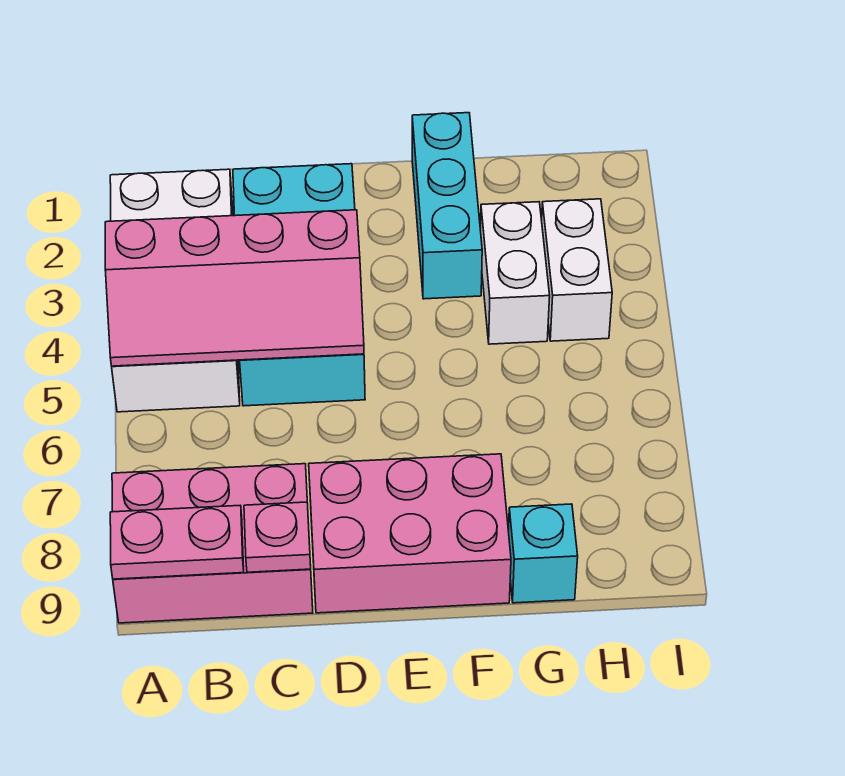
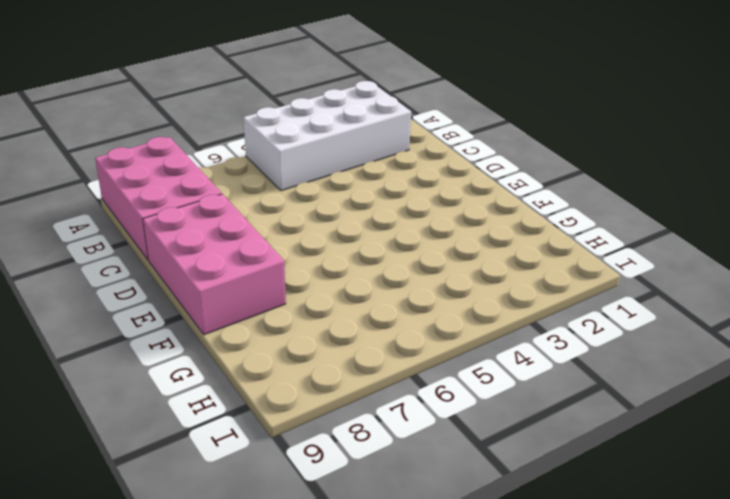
none -> cyan brick C2:D5 level 1
none -> cyan brick F1:F3 level 1

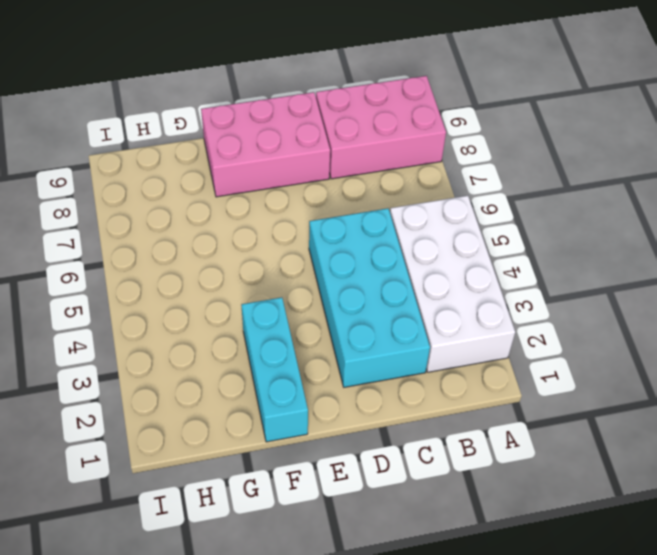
none -> white brick G3:G4 level 1
none -> cyan brick G9 level 1

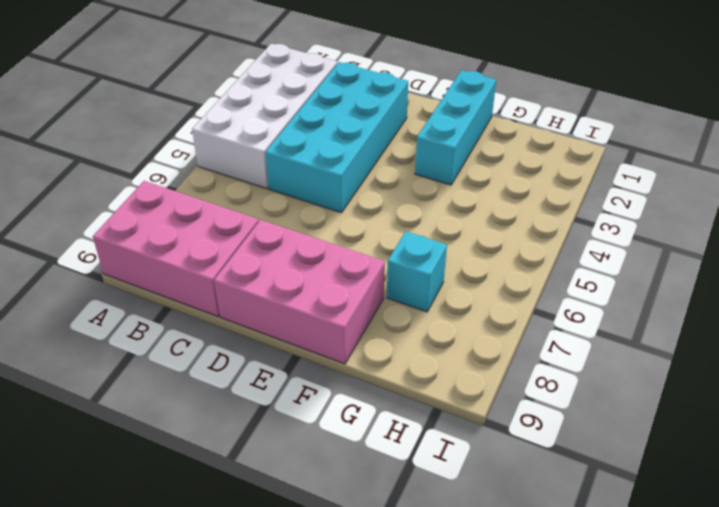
cyan brick G7 level 1 -> cyan brick G9 level 1
none -> white brick G3:G4 level 1
none -> white brick H3:H4 level 1

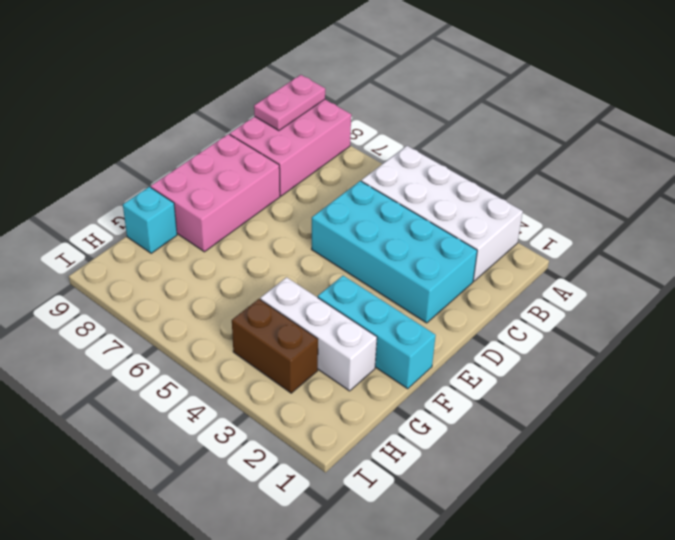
white brick G2:G4 level 1 -> white brick G3:G4 level 1
brown brick H3:H4 level 1 -> white brick H3:H4 level 1
none -> pink slope A4:D5 level 2 top 4
none -> pink plate C9 level 2

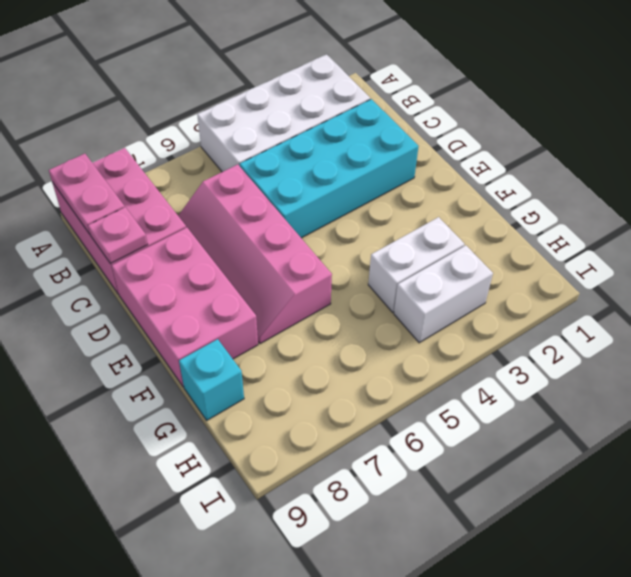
pink slope C6:F7 level 1 top 6 -> pink slope A4:D5 level 2 top 4
none -> cyan brick F1:F3 level 1

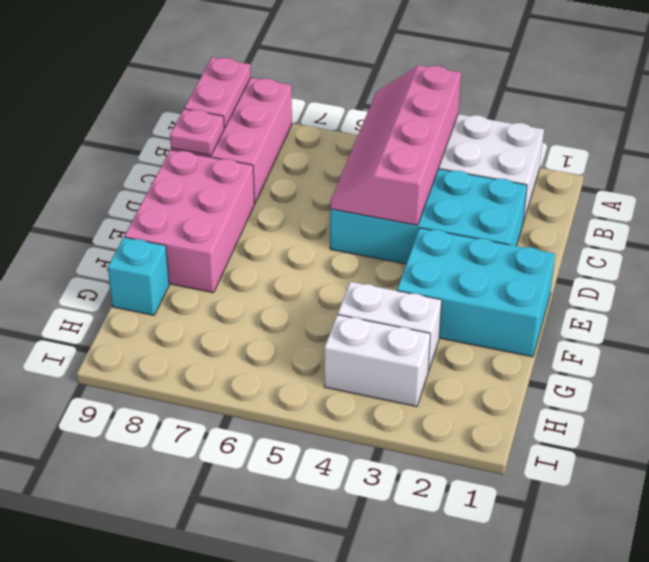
cyan brick E1:F3 level 1 -> cyan brick F1:F3 level 1

